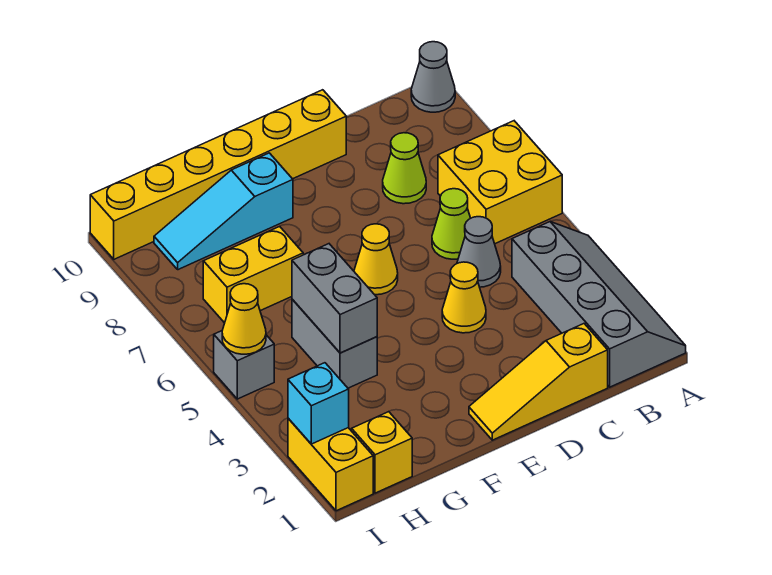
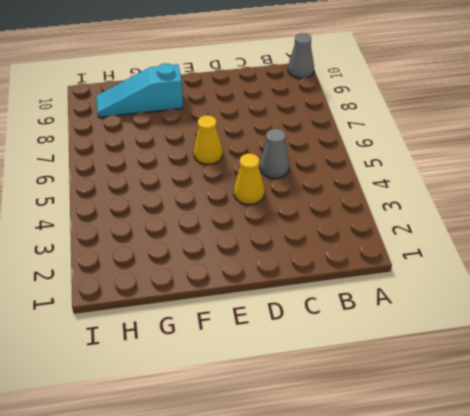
none -> grey slope A1:B4 level 1 top B
none -> yellow brick A6:B7 level 1
none -> yellow slope C1:E1 level 1 top C

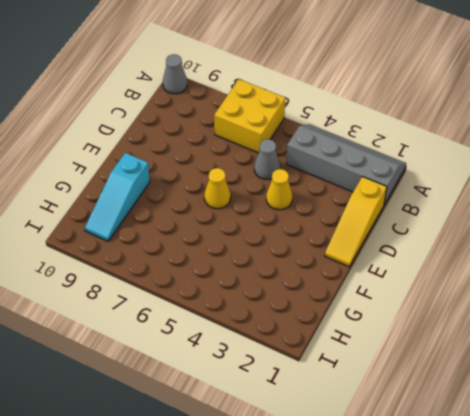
none -> lime cone C6 level 1
none -> lime cone C8 level 1
none -> yellow brick D10:I10 level 1

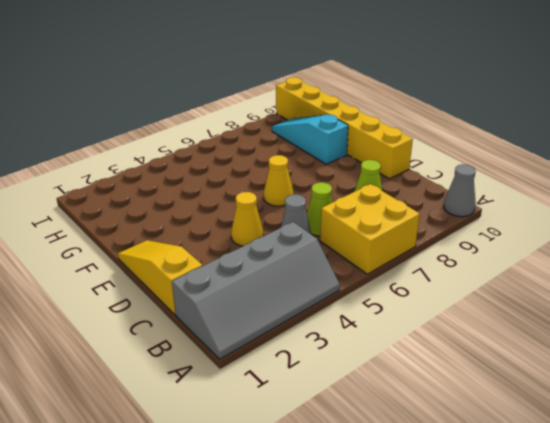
none -> grey brick G4:G5 level 1
none -> yellow brick G7:H7 level 1
none -> yellow brick H1 level 1

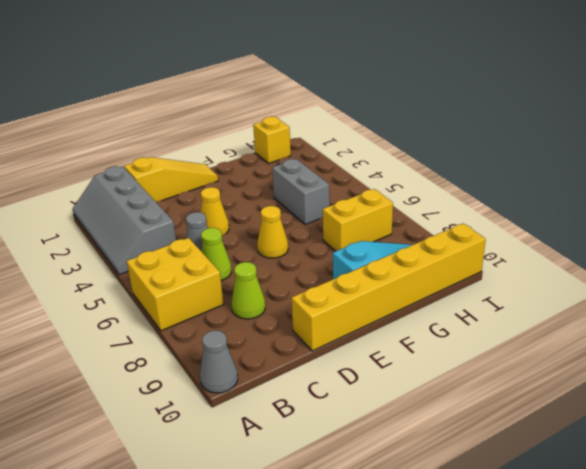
none -> yellow brick I1:I2 level 1
none -> grey brick I5 level 1
none -> grey brick G4:G5 level 2

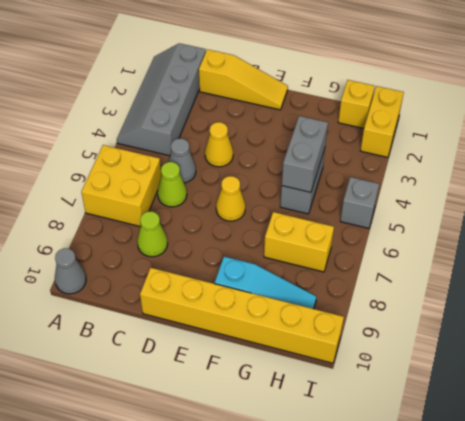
none -> cyan brick I2 level 2
none -> yellow cone I5 level 2

